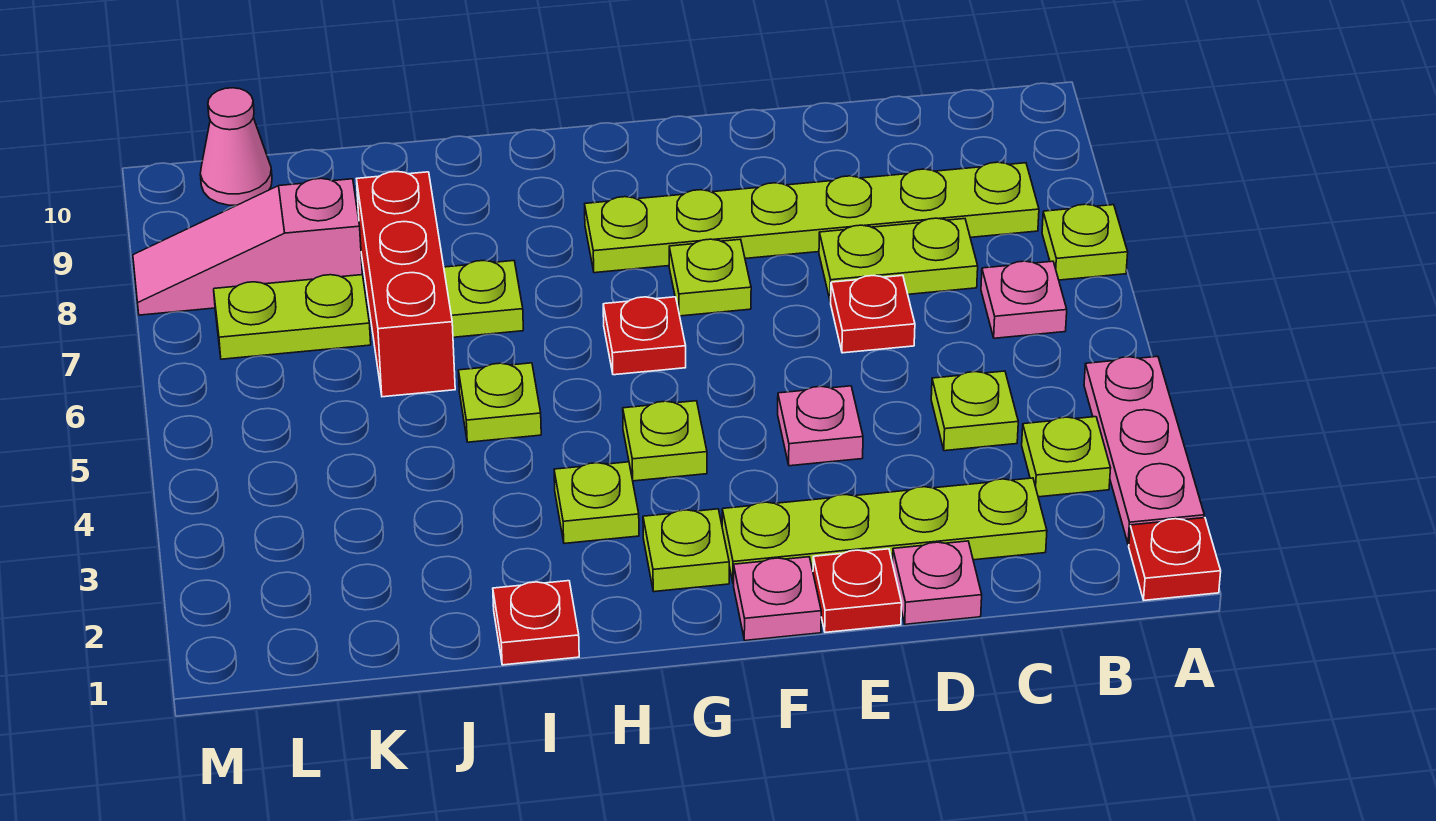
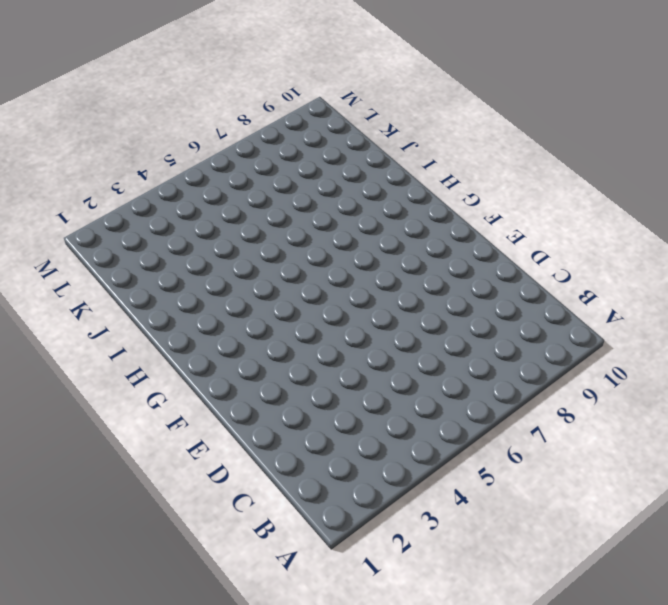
none -> red plate A1 level 1
none -> pink plate A2:A4 level 1
none -> lime plate A7 level 1

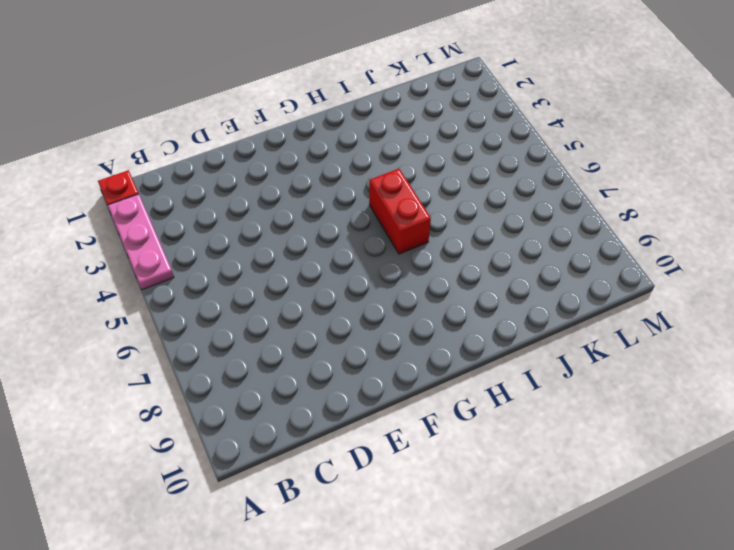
red brick H5:H6 level 1 -> none
none -> lime plate A7 level 1
none -> lime plate B3 level 1
none -> pink plate B6 level 1

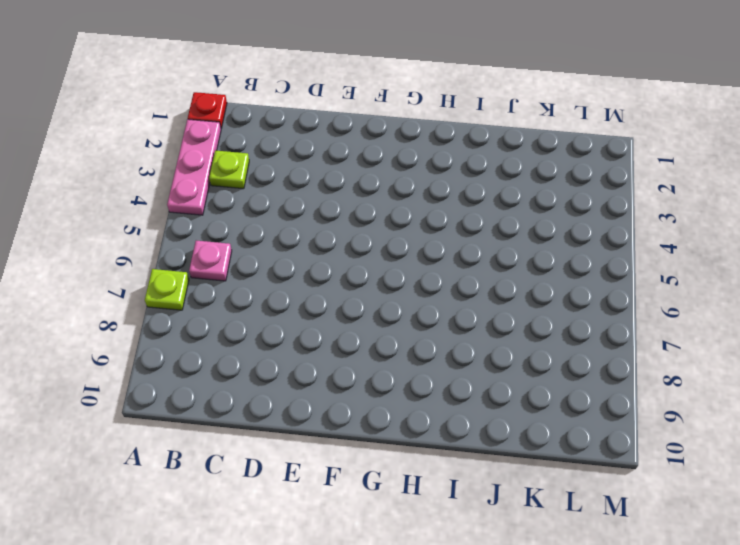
none -> lime plate B8:G8 level 1
none -> lime plate C2:F2 level 1
none -> lime plate C4 level 1

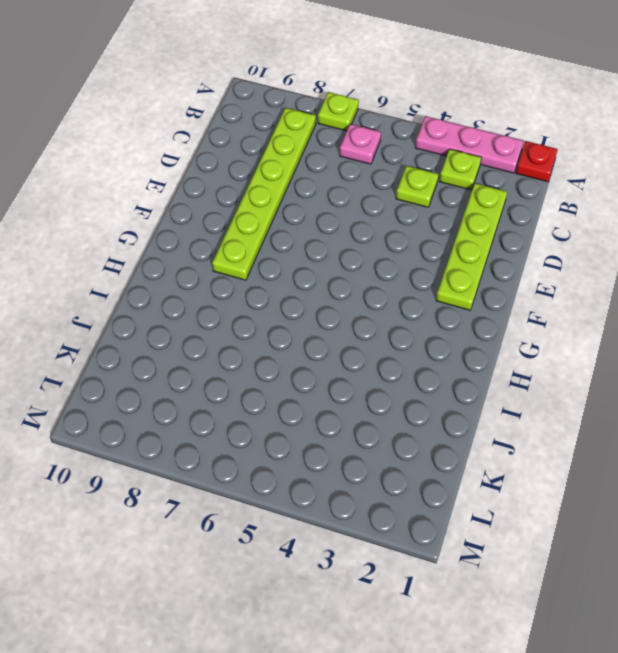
none -> lime plate C7:D7 level 1
none -> pink plate D1 level 1
none -> red plate D6 level 1

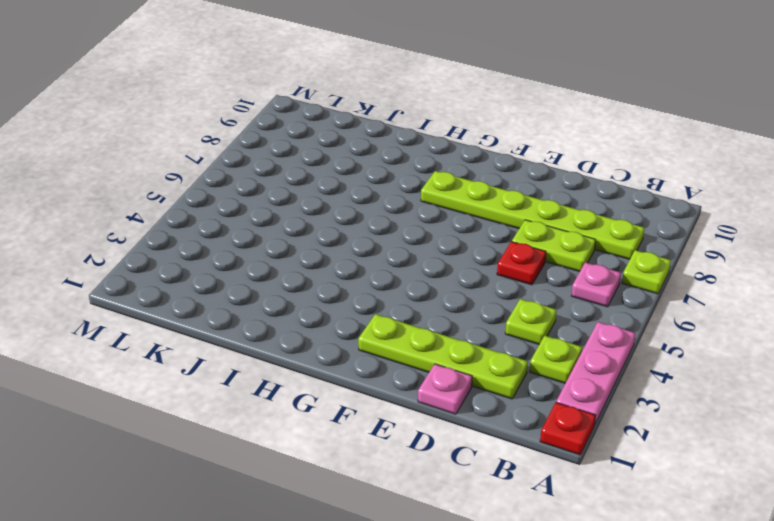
none -> red plate E1 level 1
none -> pink plate E4 level 1
none -> pink plate F1 level 1

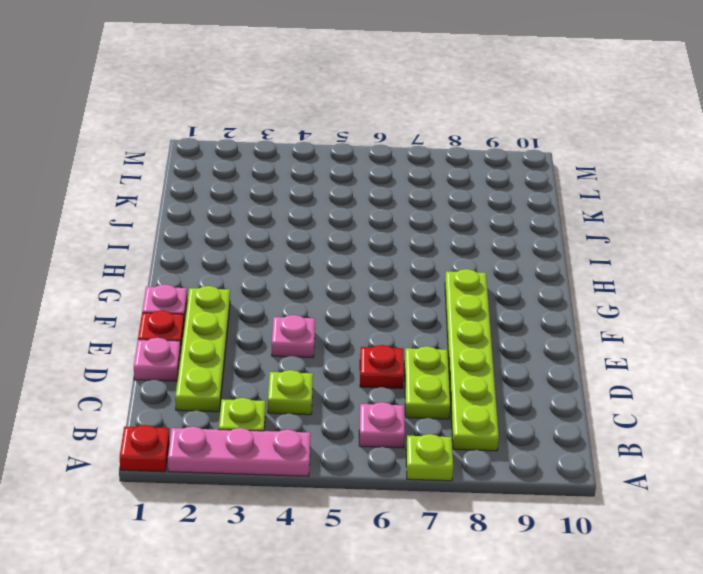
none -> lime plate F7 level 1
none -> lime plate G2 level 1
none -> lime plate G4 level 1

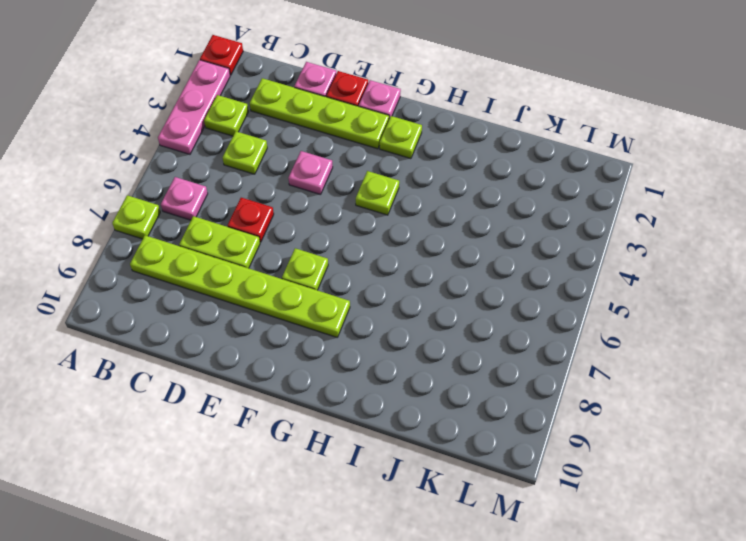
none -> red plate G6 level 1
none -> lime plate H3 level 1
none -> red plate I1 level 1

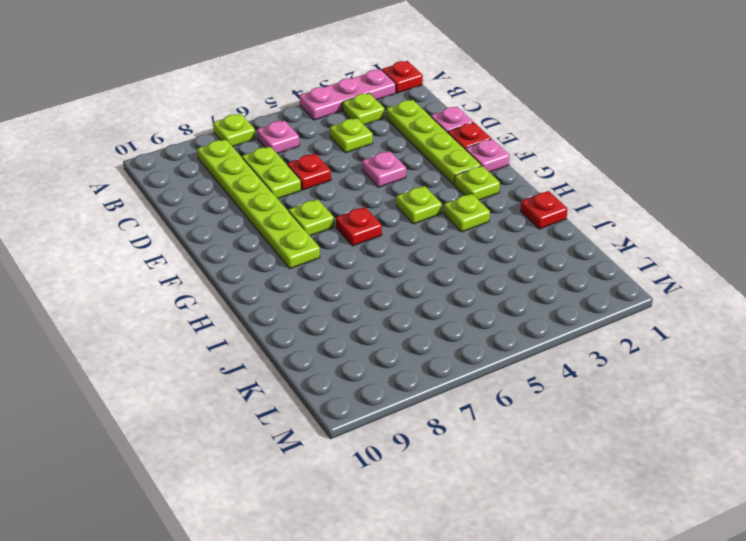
none -> lime plate I5 level 1
none -> lime plate I7 level 1
none -> red brick J6:J8 level 1

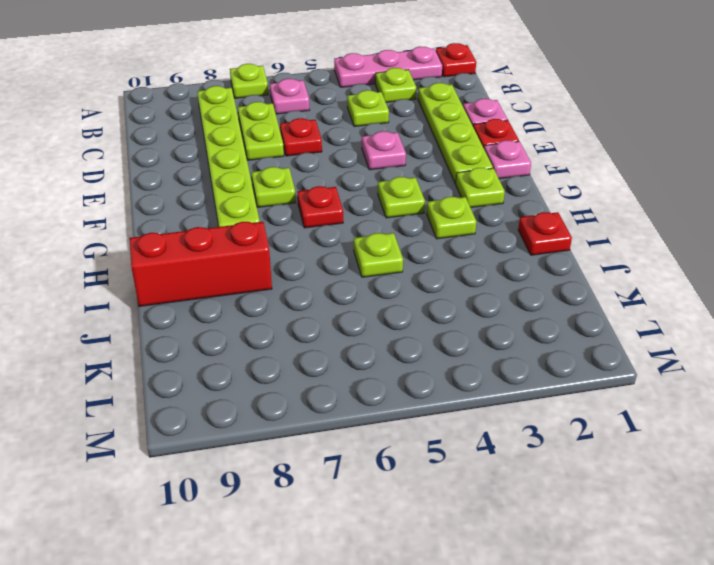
red brick I8:I10 level 1 -> red brick J6:J8 level 1
none -> lime plate I7 level 1
none -> lime plate K7:L7 level 1
none -> pink slope K8:M8 level 1 top K

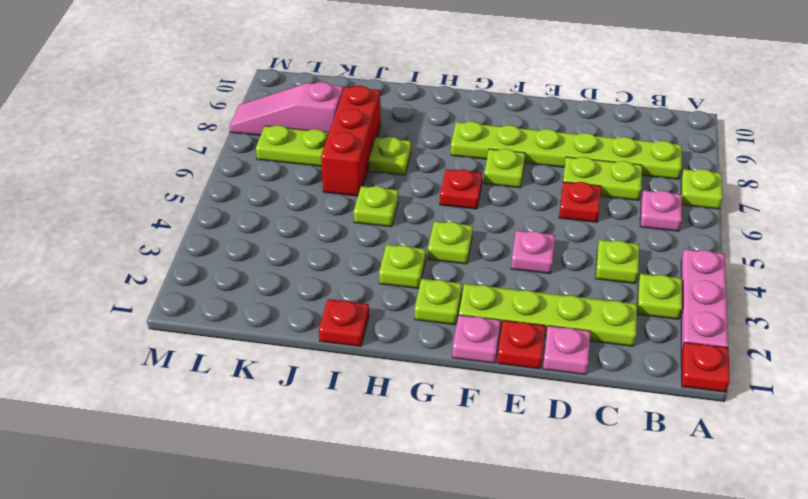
none -> pink cone L10 level 1

